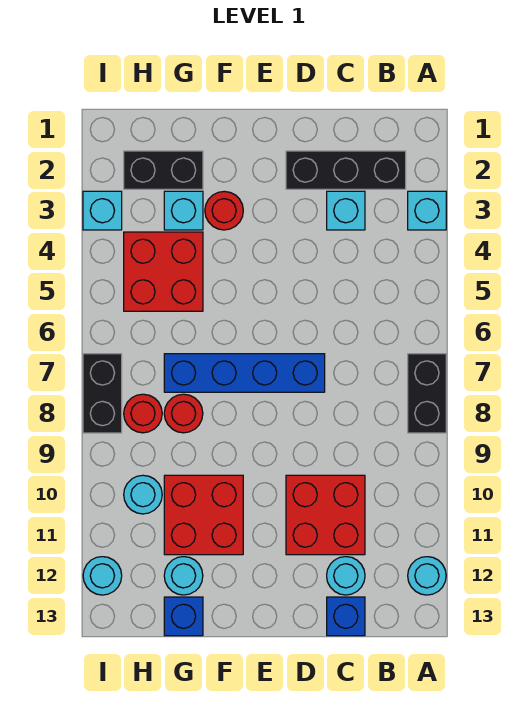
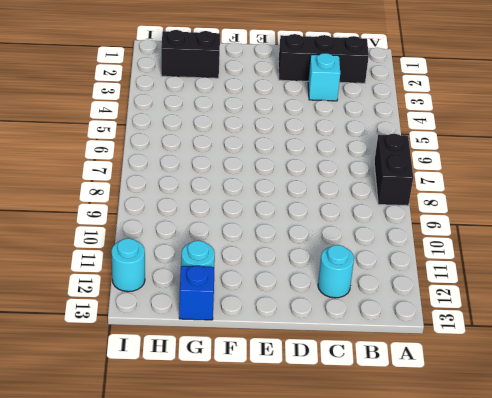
none -> cyan brick A3 level 1
none -> cyan round brick A12 level 1
none -> red brick C10:D11 level 1

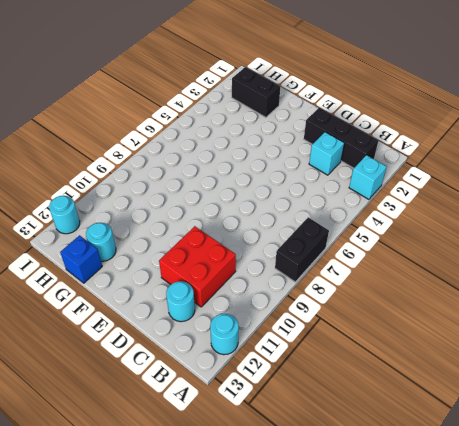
none -> blue brick C13 level 1
none -> blue brick D7:G7 level 1
none -> red round brick F3 level 1

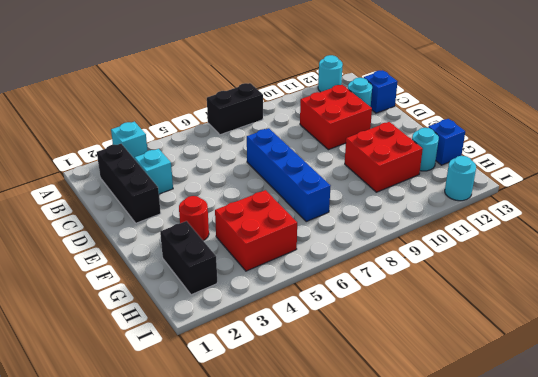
none -> cyan brick G3 level 1
none -> red round brick G8 level 1
none -> red round brick H8 level 1

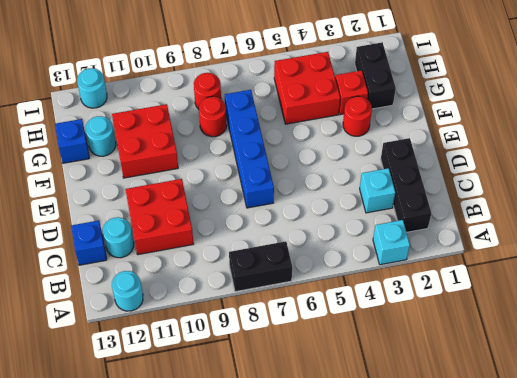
red brick G3 level 1 -> cyan brick G3 level 1
none -> cyan round brick H10 level 1
none -> cyan brick I3 level 1
none -> black brick I7:I8 level 1

